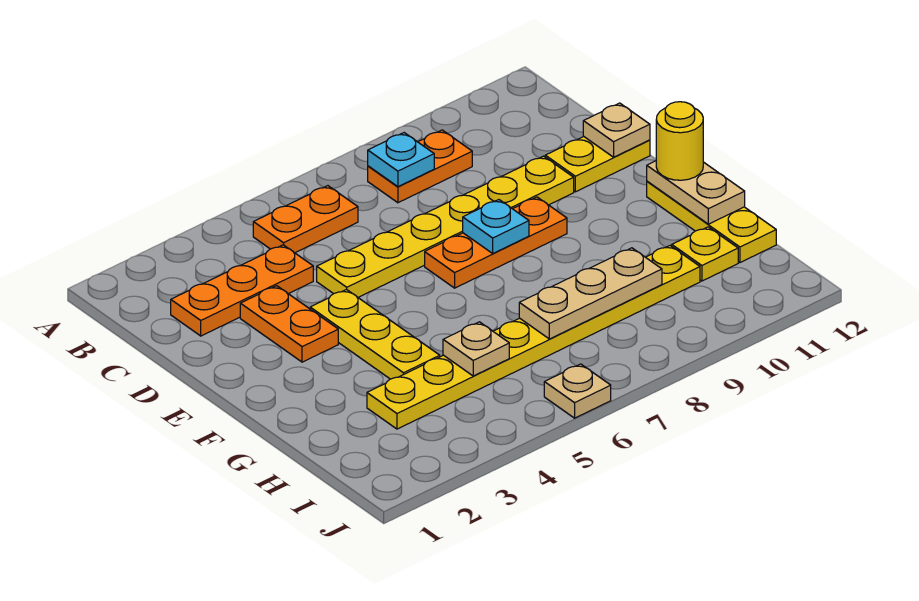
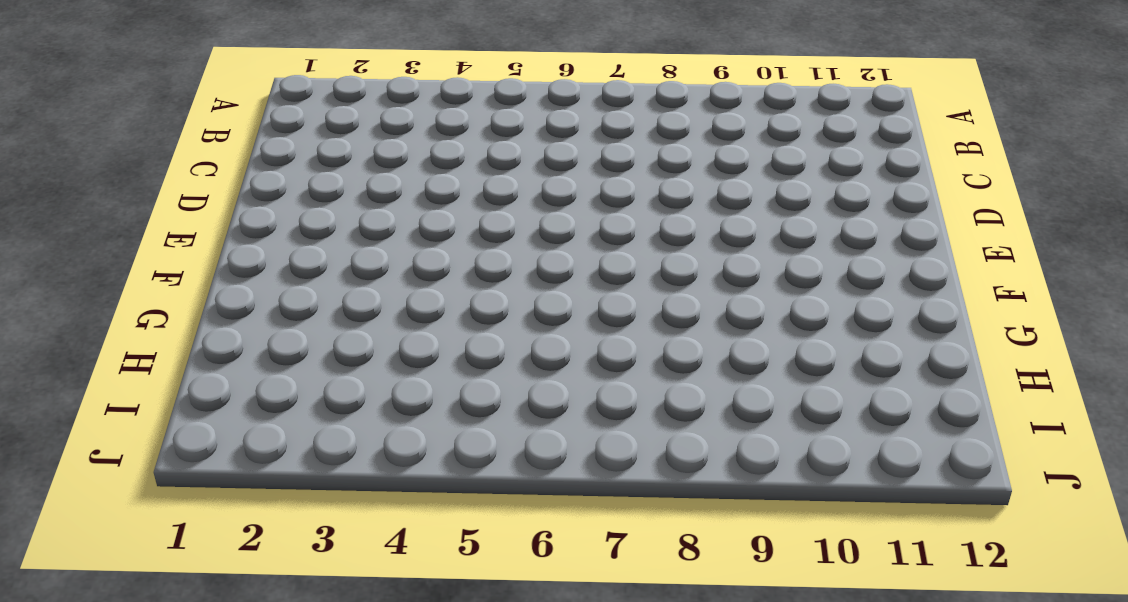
none -> orange plate B5:B6 level 1
none -> orange plate B8:B9 level 1
none -> orange plate C2:C4 level 1

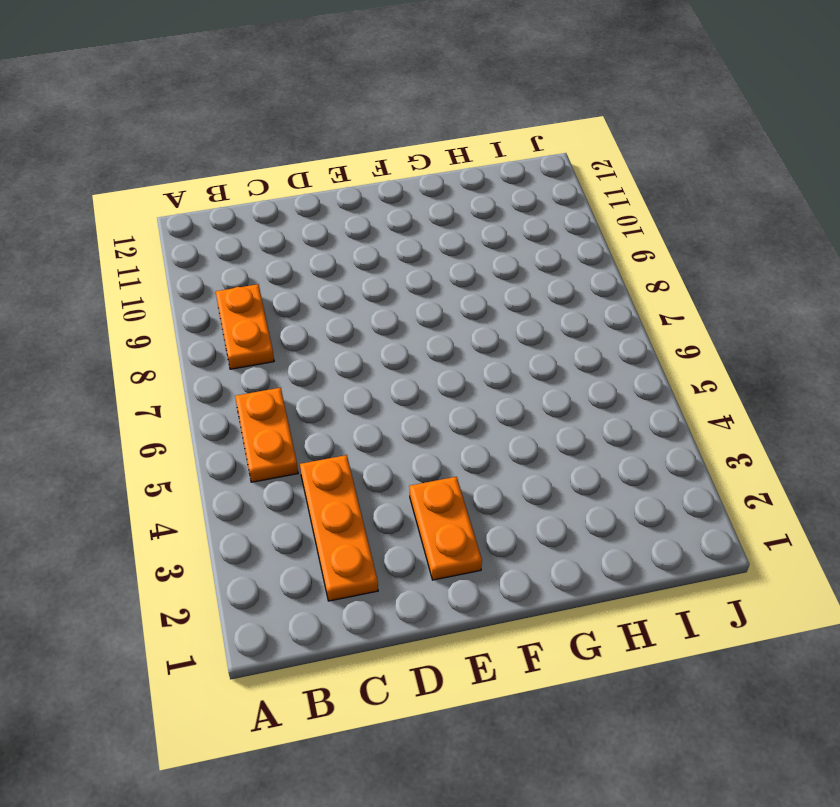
orange plate E2:E3 level 1 -> orange plate D3:E3 level 1
none -> yellow plate D5:D10 level 1
none -> yellow plate D11:D12 level 1
none -> yellow plate E4:G4 level 1

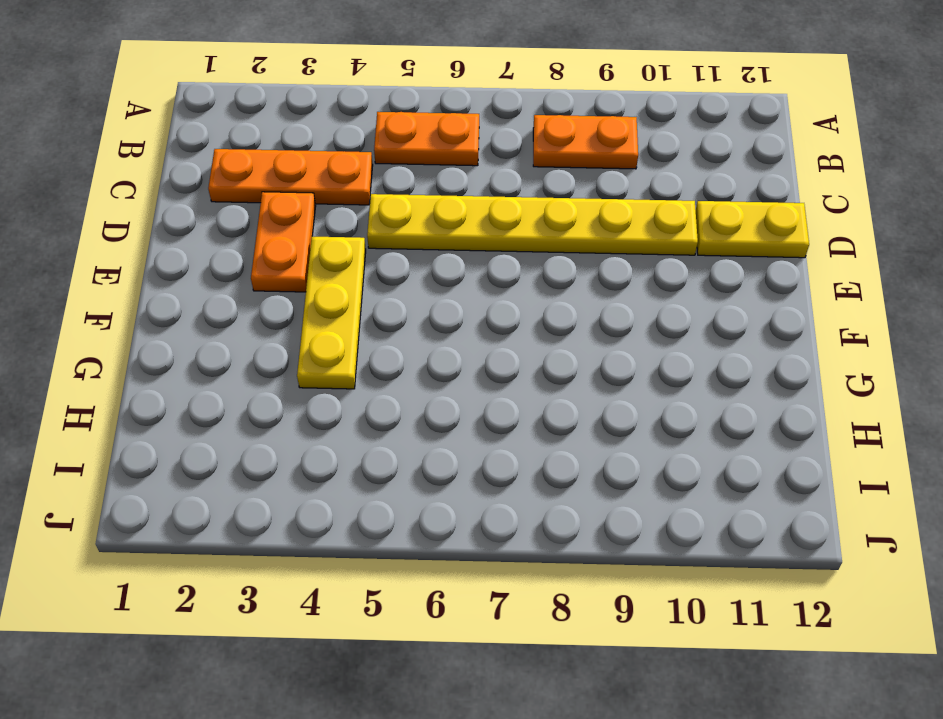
none -> orange plate E7:E9 level 1
none -> yellow plate F12:H12 level 1
none -> yellow plate H3:H10 level 1

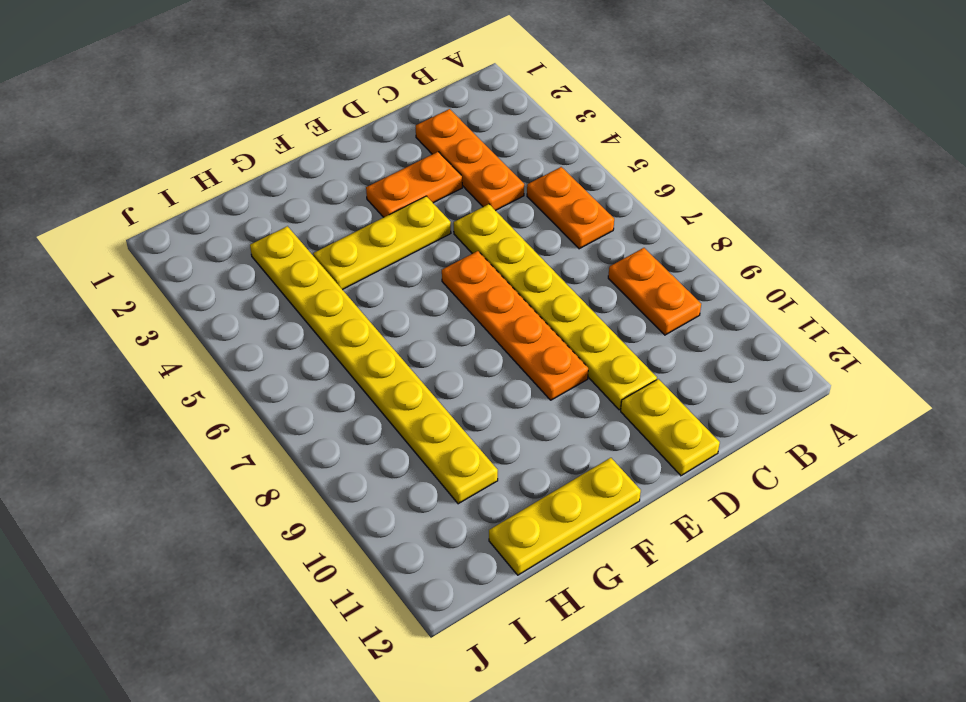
orange plate E6:E9 level 1 -> orange plate E7:E9 level 1
none -> yellow plate H11 level 1
none -> tan plate J6 level 1
none -> cyan plate B8 level 2

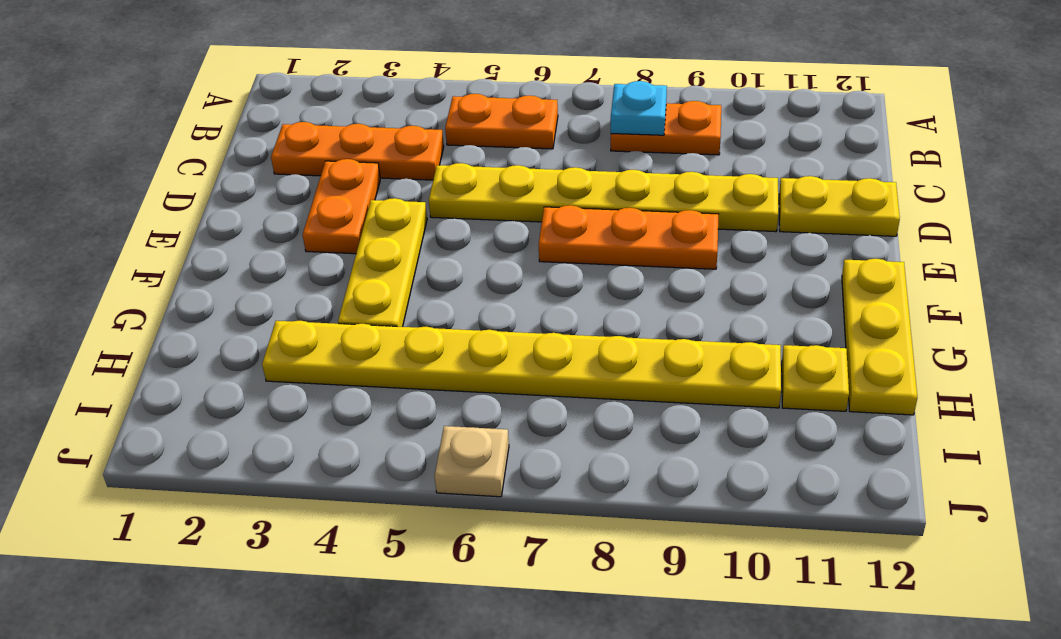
none -> tan plate D12 level 2
none -> cyan plate E8 level 2
none -> tan plate F12:G12 level 2

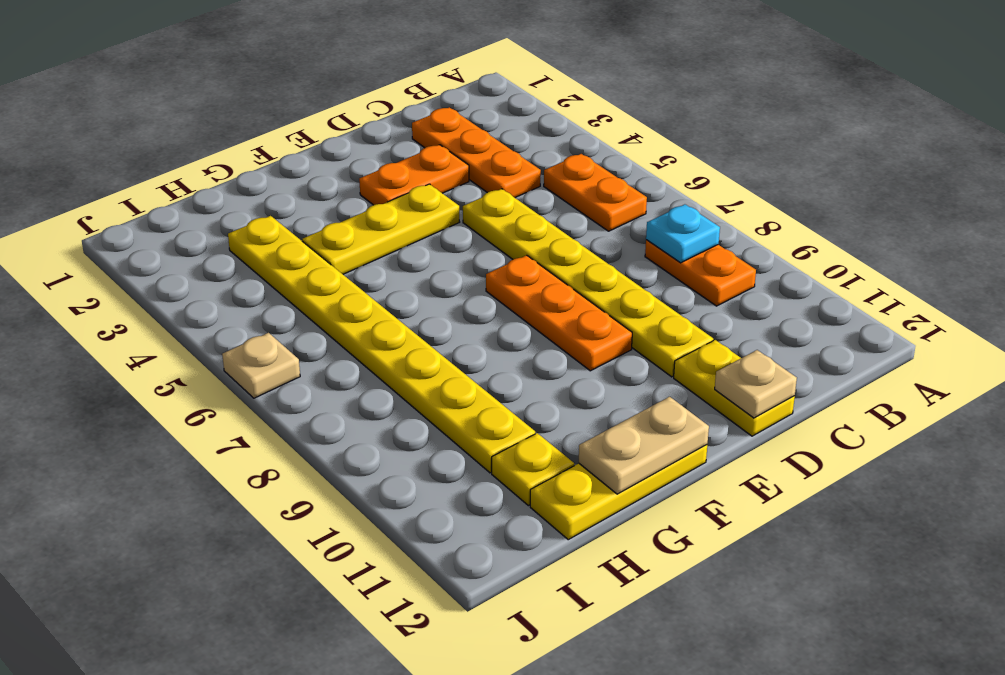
none -> cyan plate E8 level 2
none -> tan plate H5 level 2
none -> tan plate H7:H9 level 2

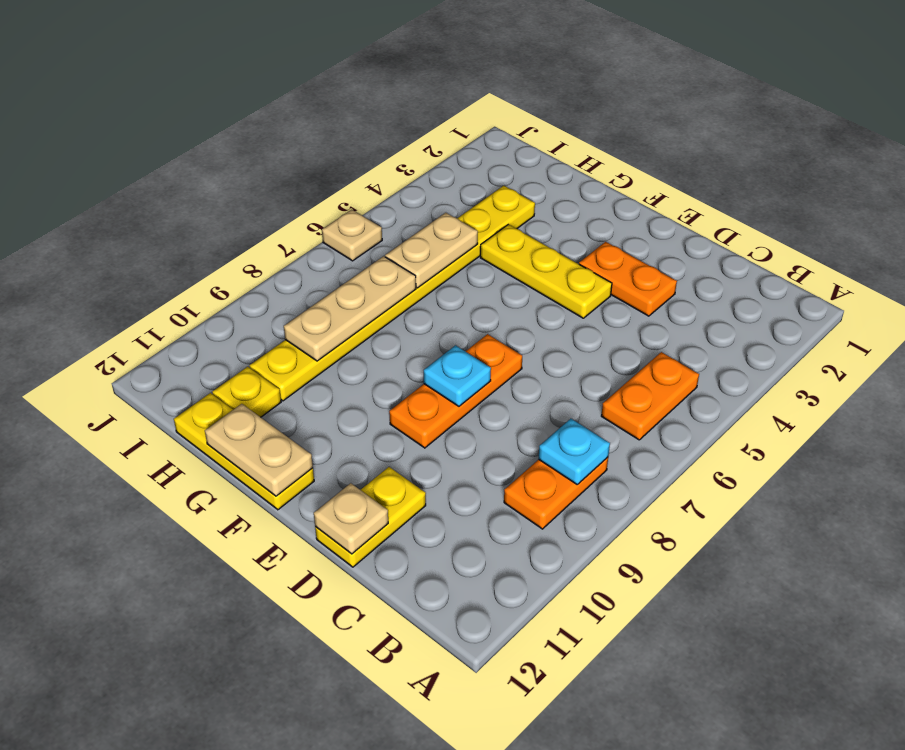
tan plate H5:H6 level 2 -> tan plate H5 level 2
none -> orange plate C2:C4 level 1
none -> yellow plate D5:D10 level 1
none -> yellow round brick F12 level 3

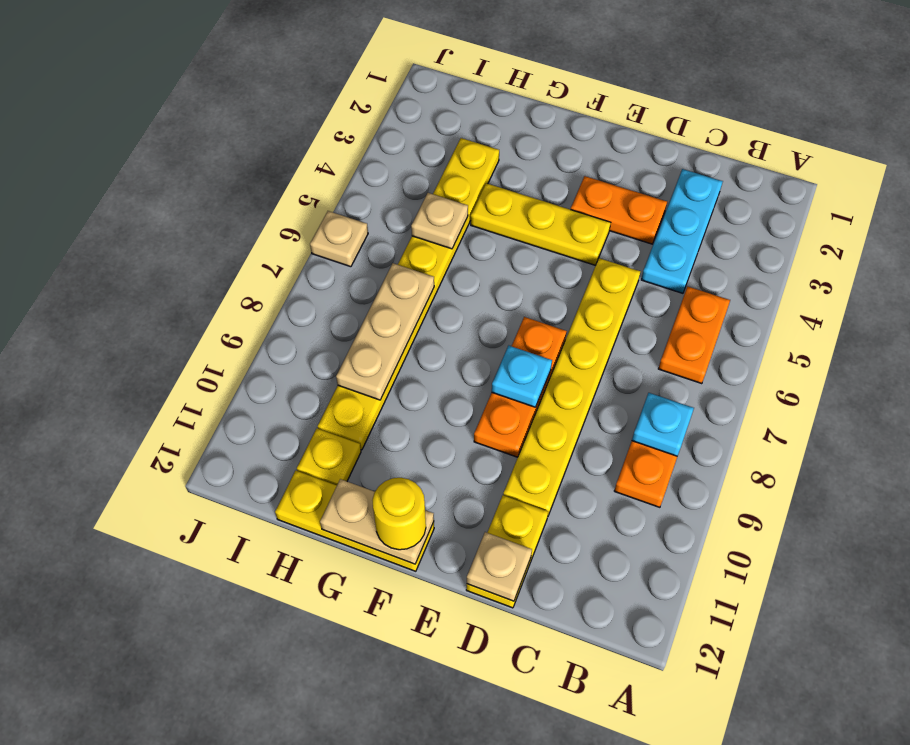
cyan plate C2:C4 level 1 -> orange plate C2:C4 level 1

